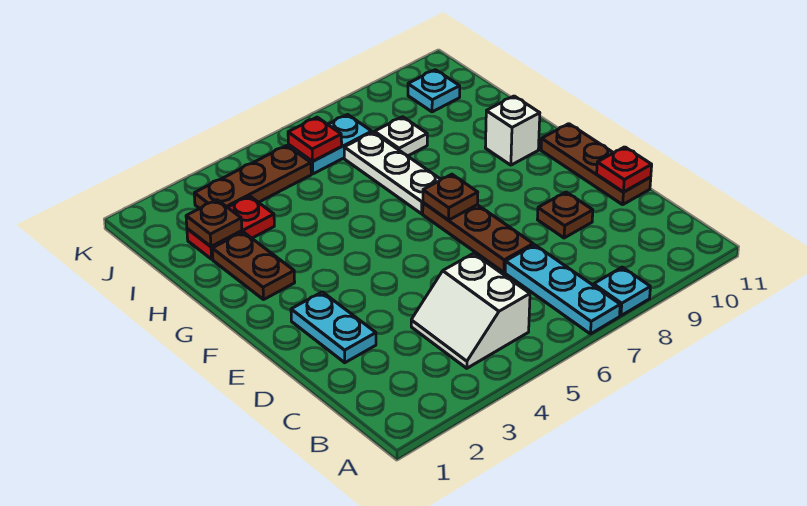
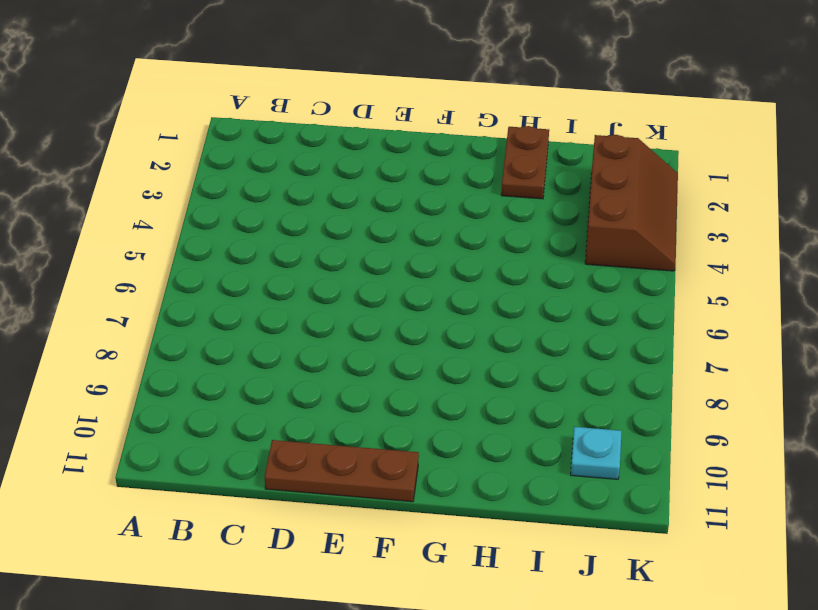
brown plate H1:H2 level 1 -> brown plate G2:H2 level 1
brown slope J2:K4 level 1 top J -> brown plate J3:J5 level 1
none -> cyan plate A7:C7 level 1
none -> cyan plate A8 level 1
none -> white slope B4:C5 level 1 top 5

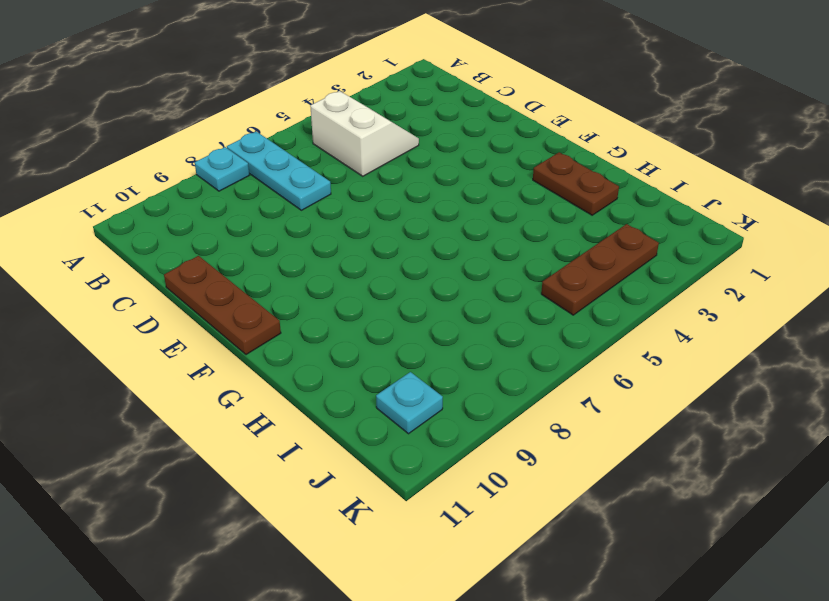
none -> cyan plate D2:E2 level 1
none -> brown plate D7:F7 level 1
none -> brown plate D9 level 1

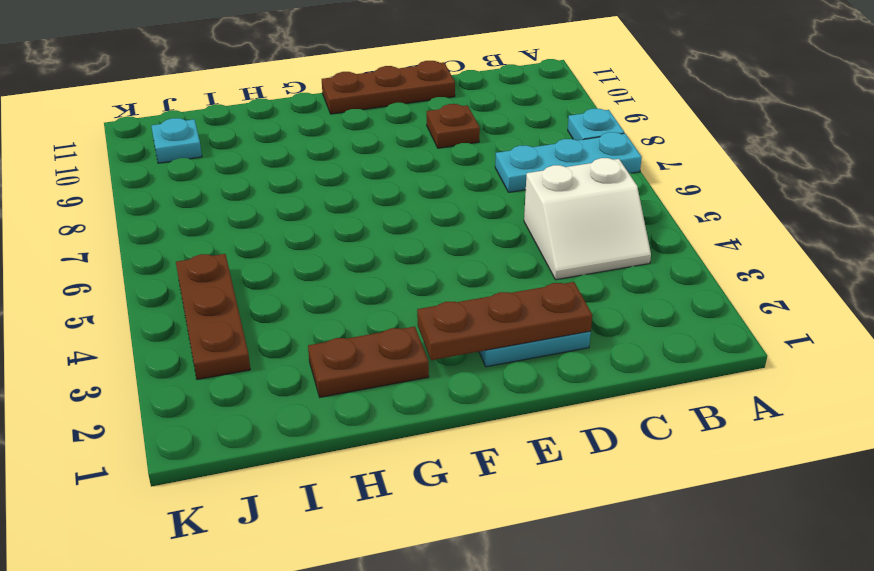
brown plate D2:F2 level 2 -> brown plate D7:F7 level 1
none -> white plate G7:I7 level 1
none -> white brick G10 level 1
none -> red plate I2:I3 level 1

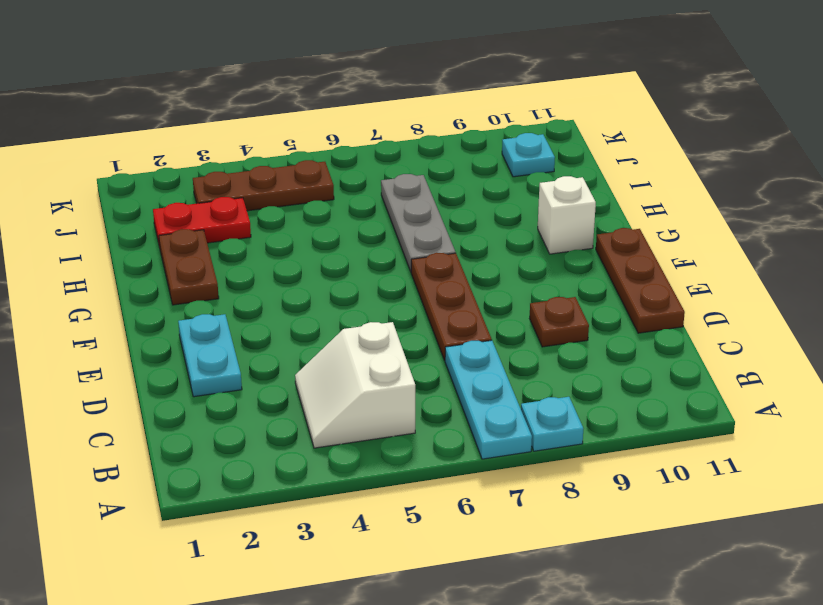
grey plate G7:I7 level 1 -> white plate G7:I7 level 1
none -> white plate I8 level 1
none -> cyan plate J6:J7 level 1
none -> red plate D11 level 2

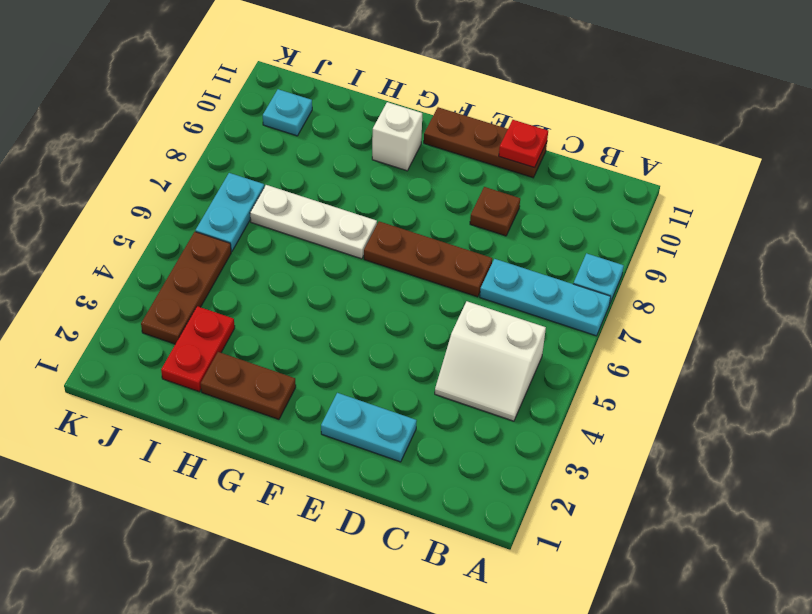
none -> white plate I8 level 1
none -> brown plate F7 level 2
none -> brown plate I2 level 2

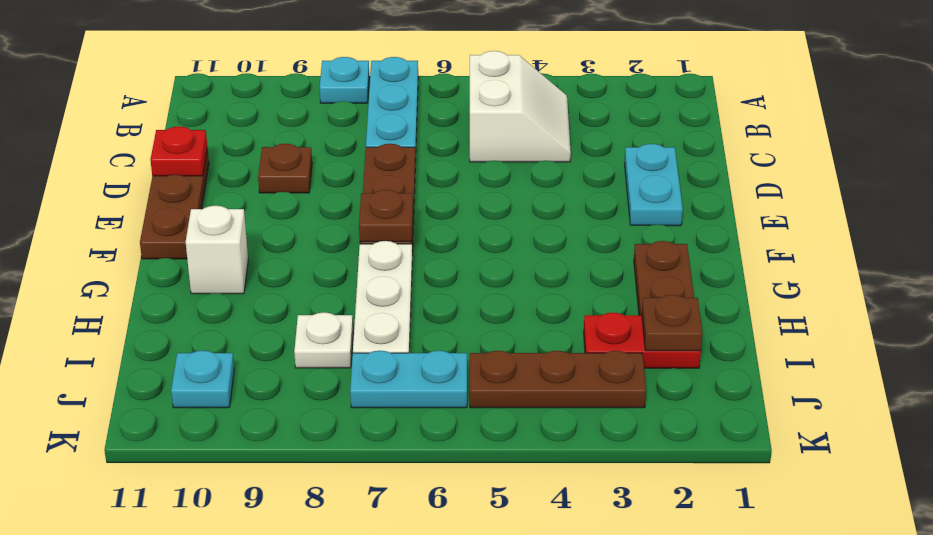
none -> red plate J6 level 2

